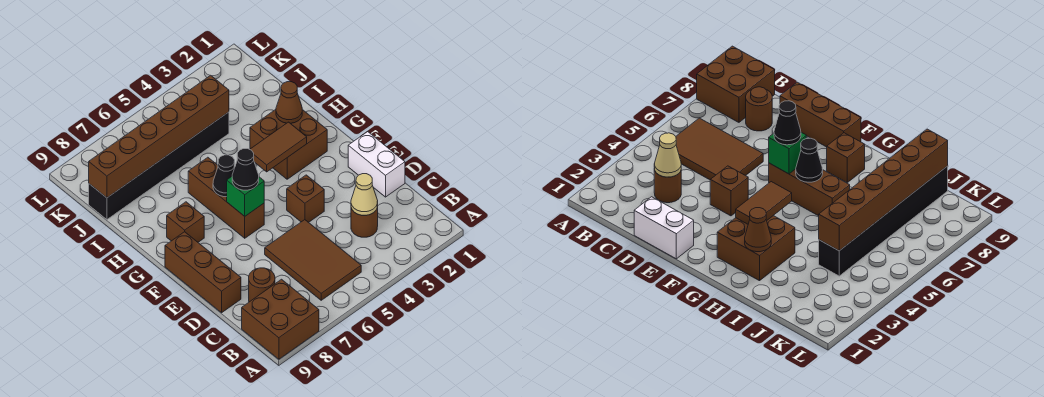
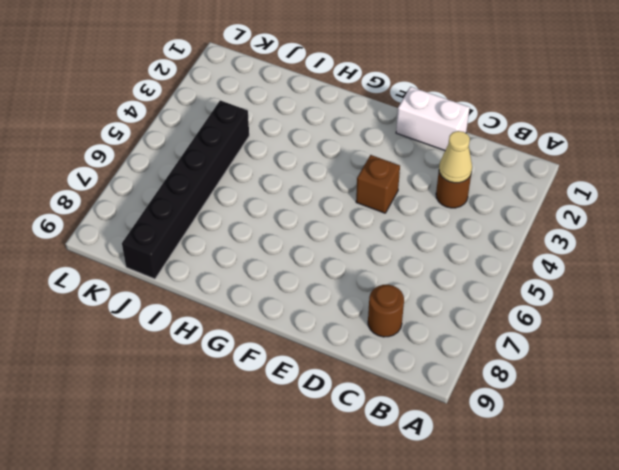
none -> brown brick A8:B9 level 1
none -> brown tile B5:D6 level 1
none -> brown brick D9:F9 level 1

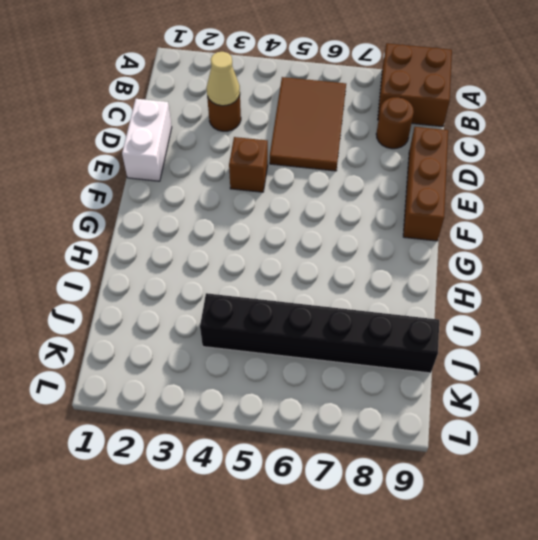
none -> brown brick F6:H6 level 1
none -> brown brick G2:H3 level 1
none -> brown brick G8 level 1

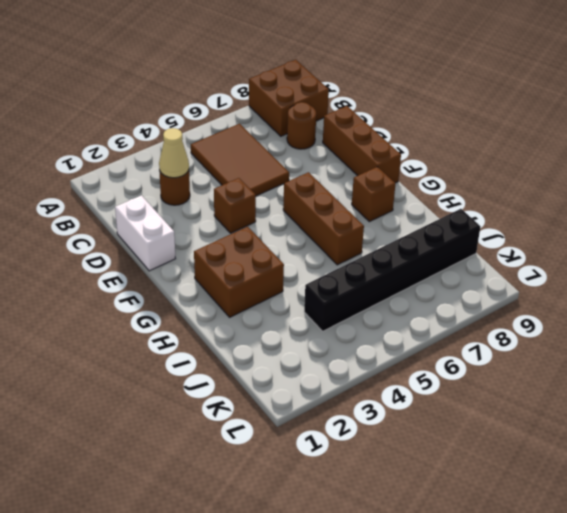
none -> green brick F6 level 2
none -> brown tile G3:G4 level 2
none -> black cone G6 level 2

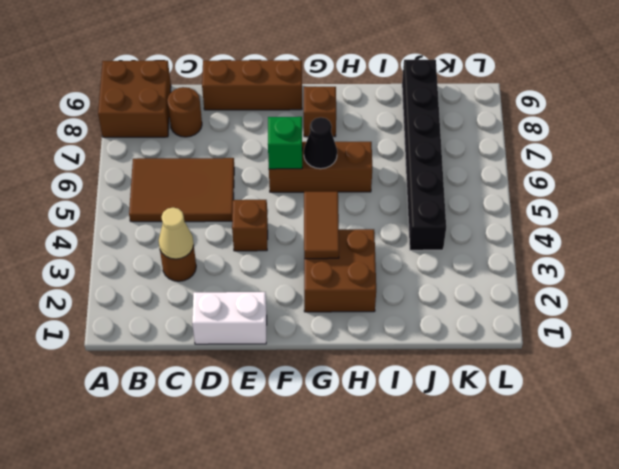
none -> brown cone H2 level 2
none -> brown brick J4:J9 level 2
none -> black cone F6 level 3

